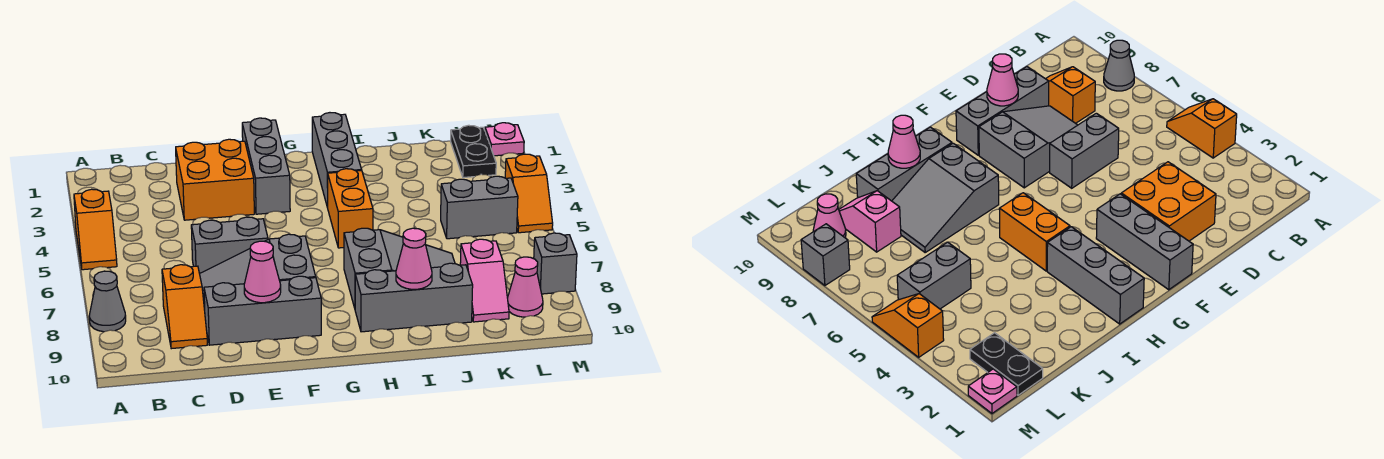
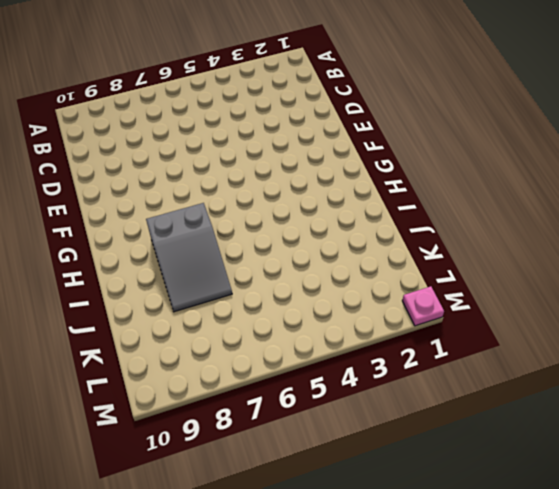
none -> orange slope A4:A5 level 1 top 4
none -> grey cone A8 level 1
none -> orange slope C8:C9 level 1 top 8

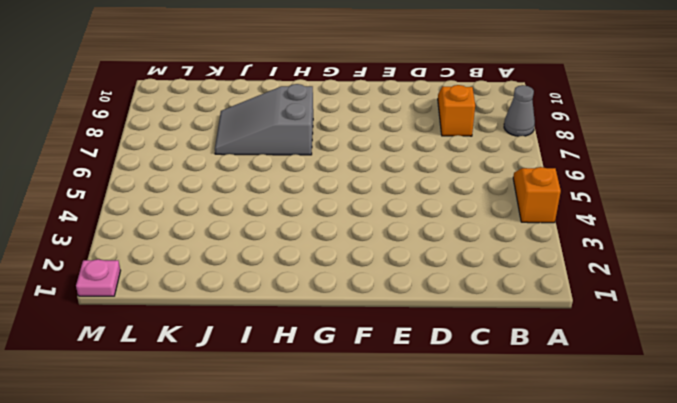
none -> orange brick D2:E3 level 1
none -> grey brick D6:E6 level 1
none -> grey slope D7:F8 level 1 top F

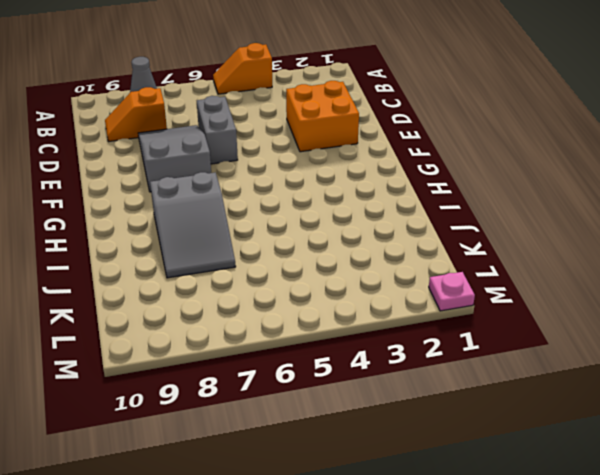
none -> grey brick D9:F9 level 1
none -> grey brick F1:F3 level 1
none -> grey brick H1:H3 level 1

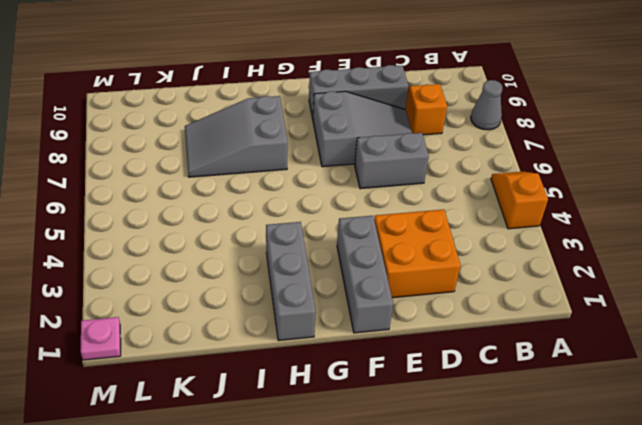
none -> orange brick H4:H5 level 1
none -> grey brick H9:J9 level 1
none -> grey brick K5:L5 level 1

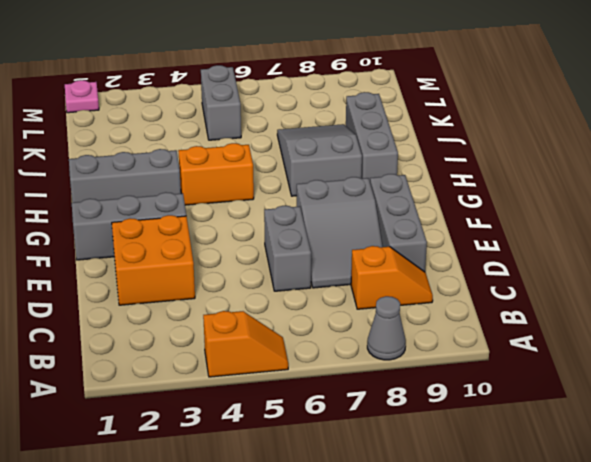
none -> pink slope K8:K9 level 1 top 8
none -> black plate L1:L2 level 1
none -> pink cone L9 level 1

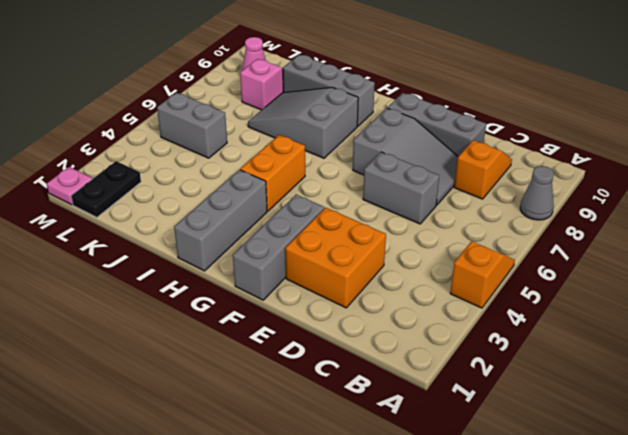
none -> orange slope M4:M5 level 1 top 4
none -> grey brick M8 level 1
none -> pink cone E9 level 2

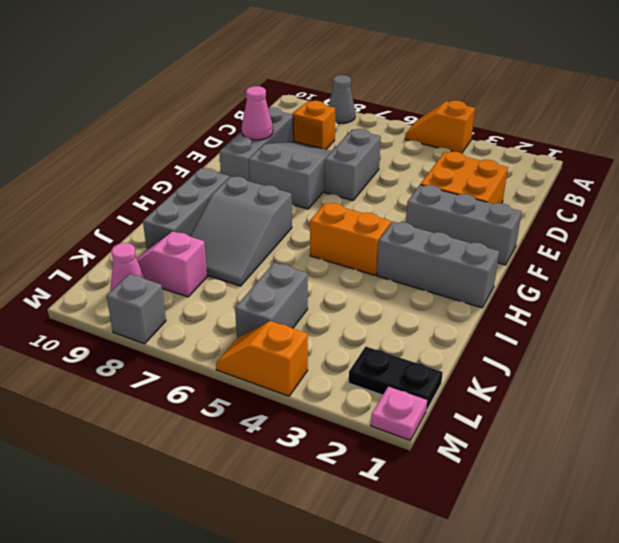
none -> pink cone I9 level 2

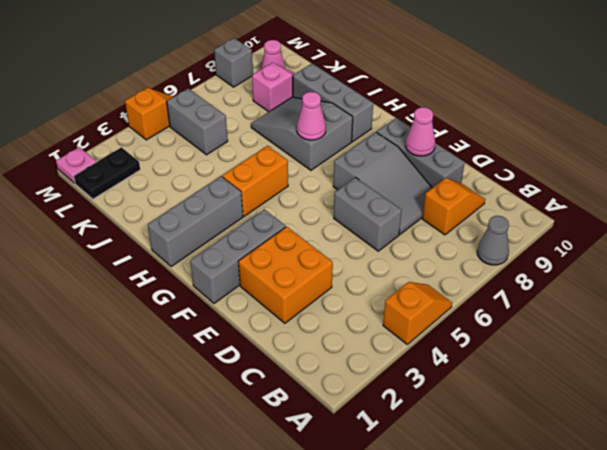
pink cone H7 level 2 -> pink cone I9 level 2

